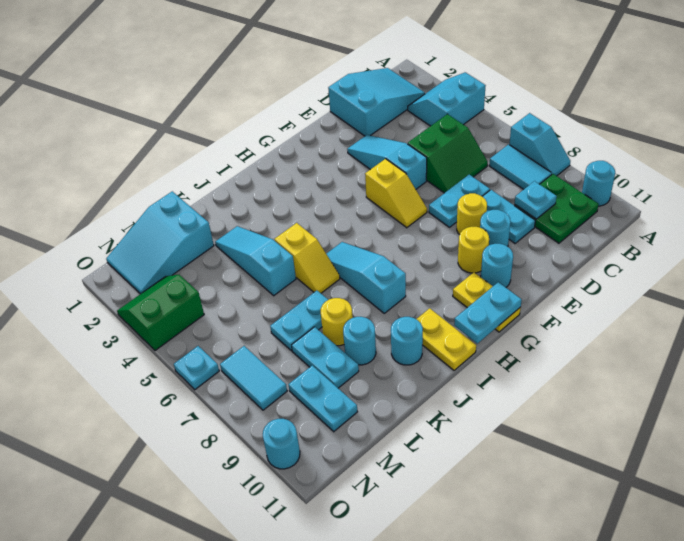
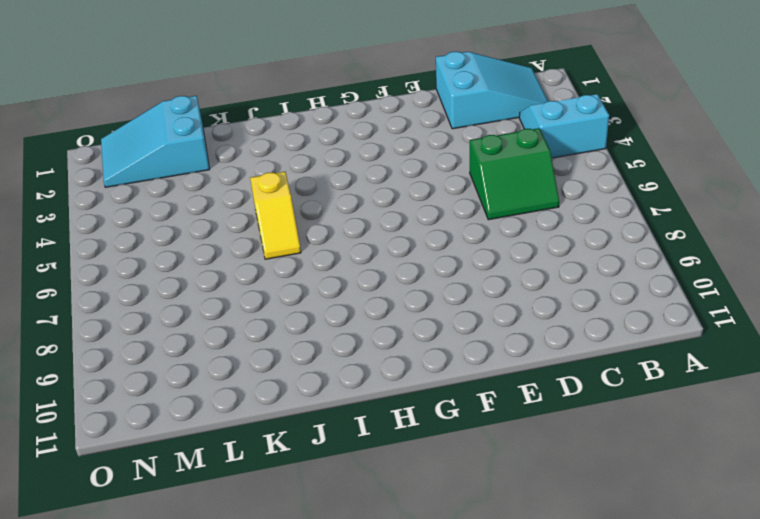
none -> cyan slope A7:A8 level 1 top 7
none -> cyan round brick A10 level 1
none -> cyan tile B7:B8 level 1
none -> green plate B9:C10 level 1

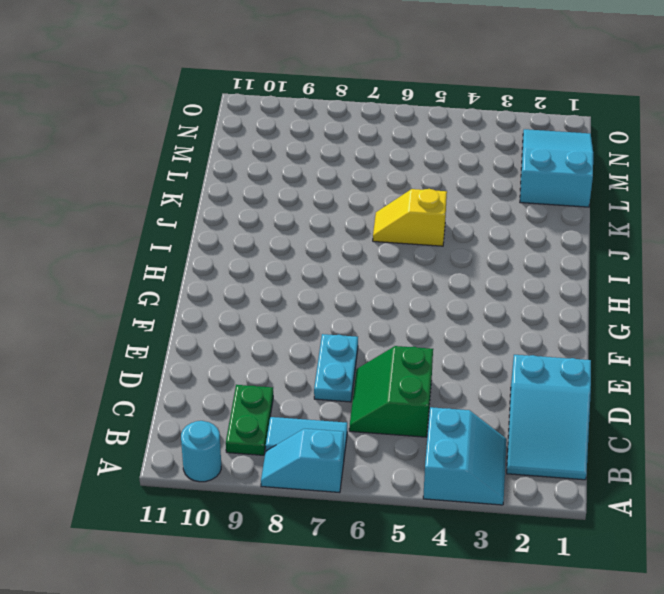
green plate B9:C9 level 1 -> green plate B9:C10 level 1
none -> cyan plate D8:D9 level 1
none -> cyan slope E3:E5 level 1 top 5
none -> yellow round brick E8 level 1
none -> cyan round brick E9 level 1

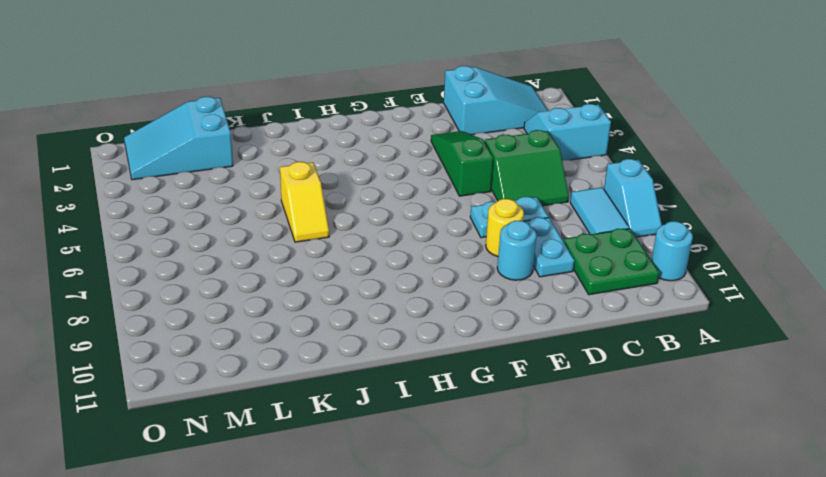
green slope E3:E5 level 1 top 5 -> cyan slope E3:E5 level 1 top 5
none -> yellow slope F5:F6 level 1 top 5
none -> yellow round brick F9 level 1
none -> cyan round brick F10 level 1
none -> yellow plate G10:G11 level 1

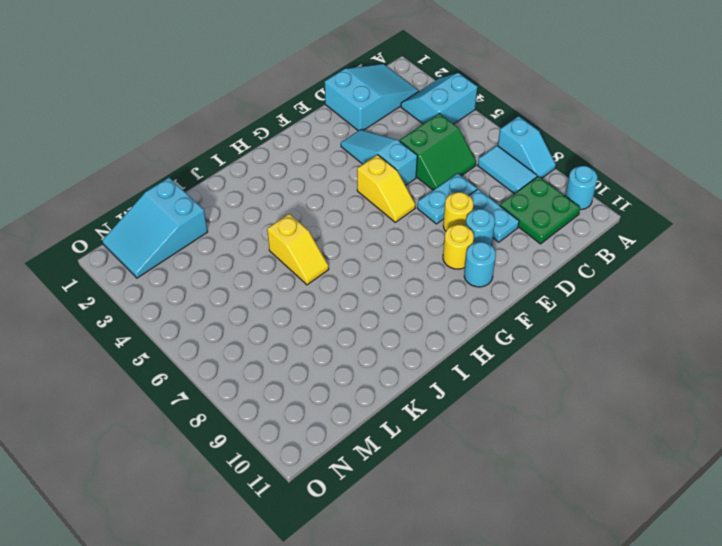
none -> yellow plate G10:G11 level 1
none -> cyan slope I6:I8 level 1 top 8
none -> yellow plate I10:I11 level 1
none -> cyan round brick J10 level 1

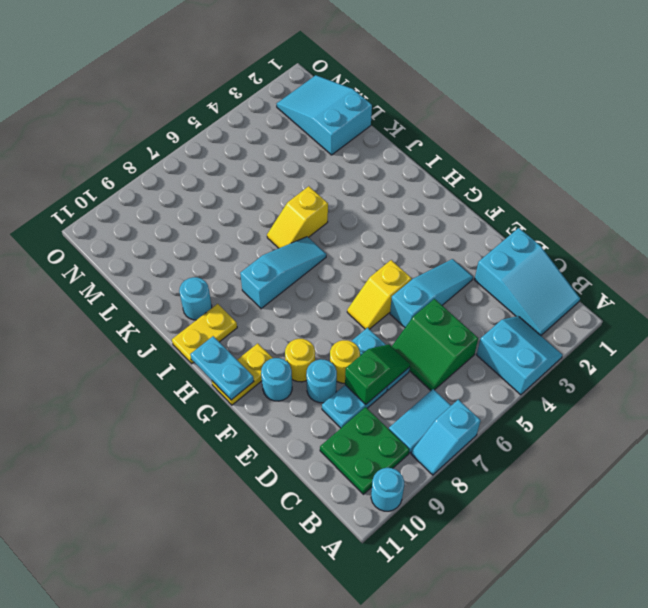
green slope D7:D8 level 2 top 8 -> none
none -> cyan slope K3:K5 level 1 top 5
none -> cyan plate K7:L7 level 1
none -> yellow round brick K8 level 1
none -> cyan round brick K9 level 1

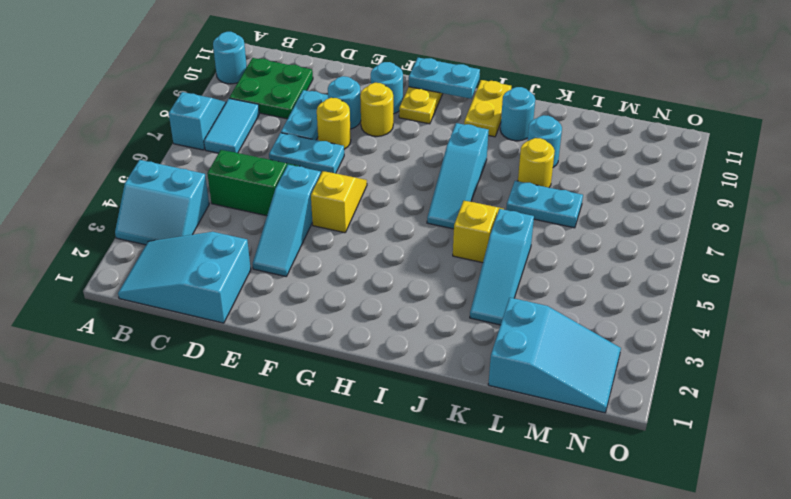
none -> cyan plate L8:L9 level 1
none -> cyan plate M9:M10 level 1
none -> green slope N3:O4 level 1 top 4
none -> cyan tile N7:N8 level 1

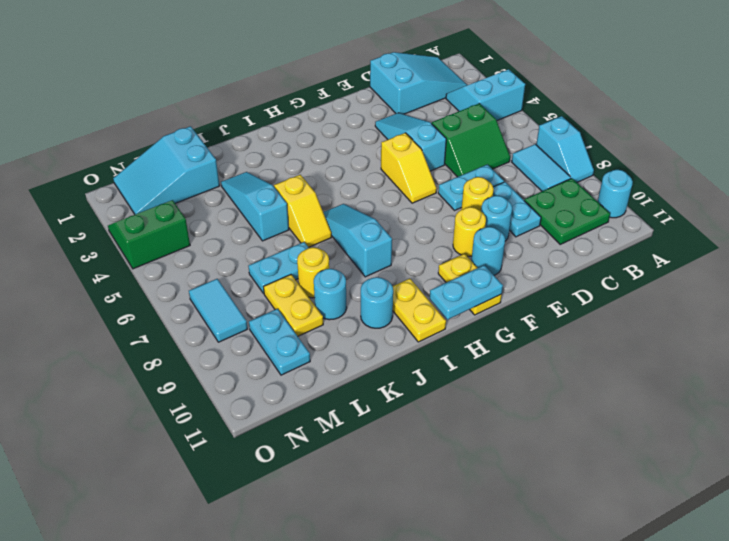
yellow plate L8:L9 level 1 -> cyan plate L8:L9 level 1
none -> cyan plate O6 level 1
none -> cyan round brick O10 level 1
none -> cyan plate C9 level 2

